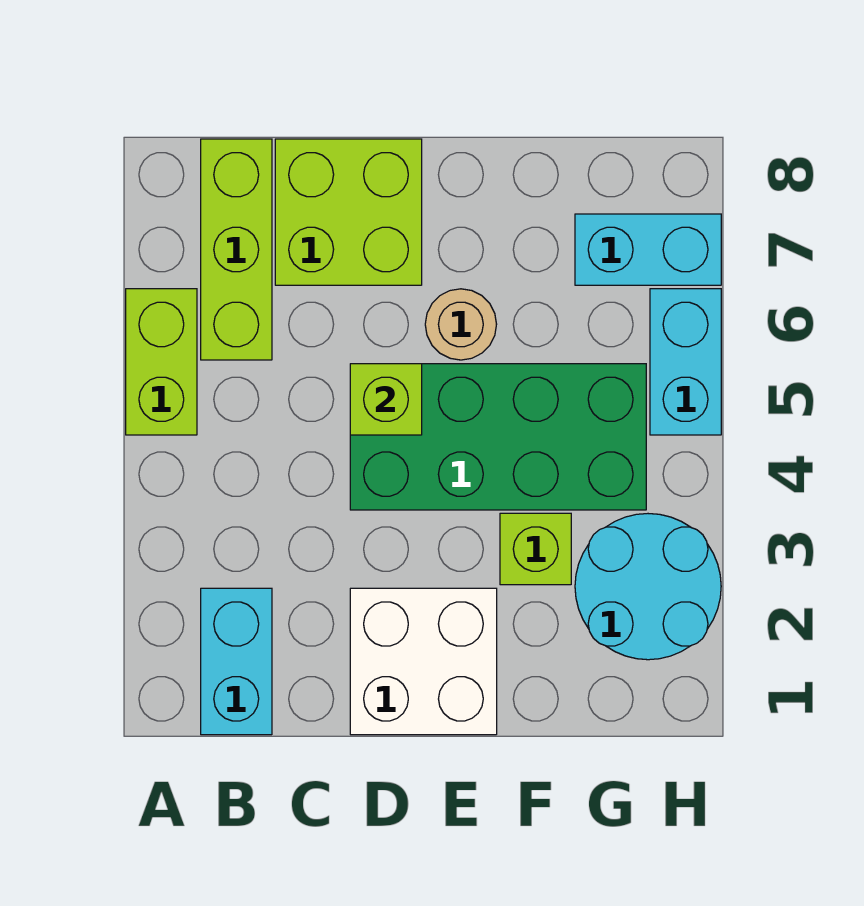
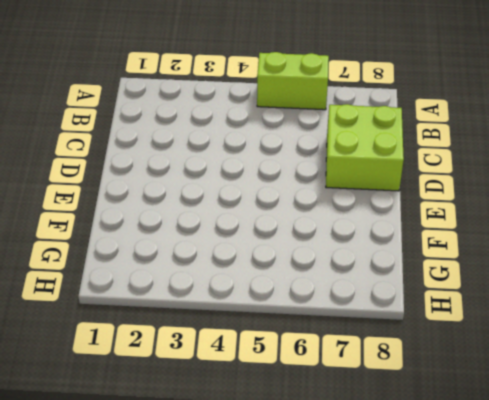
none -> cyan brick B1:B2 level 1
none -> lime brick B6:B8 level 1
none -> white brick D1:E2 level 1

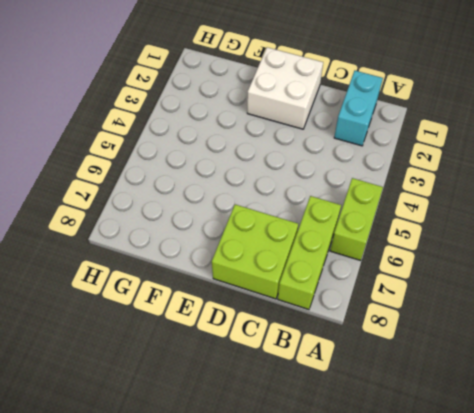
none -> green brick D4:G5 level 1
none -> tan round brick E6 level 1
none -> lime brick F3 level 1

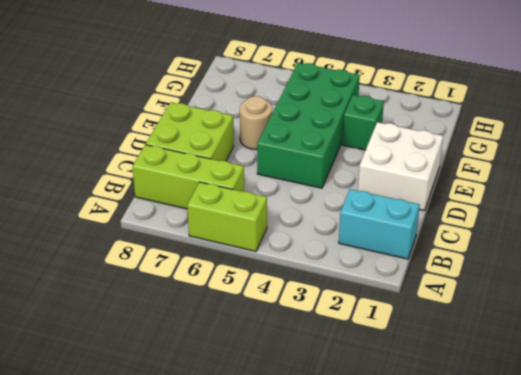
green brick F3 level 1 -> lime brick F3 level 1
none -> cyan round brick G2:H3 level 1
none -> cyan brick G7:H7 level 1
none -> cyan brick H5:H6 level 1

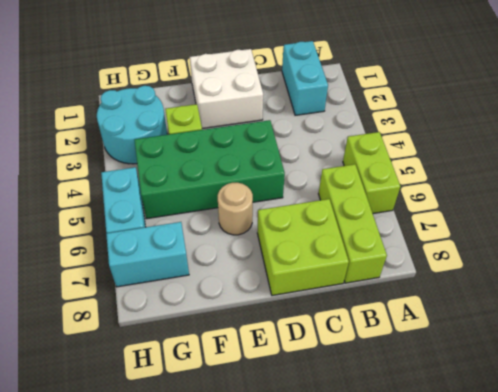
none -> lime brick D5 level 2

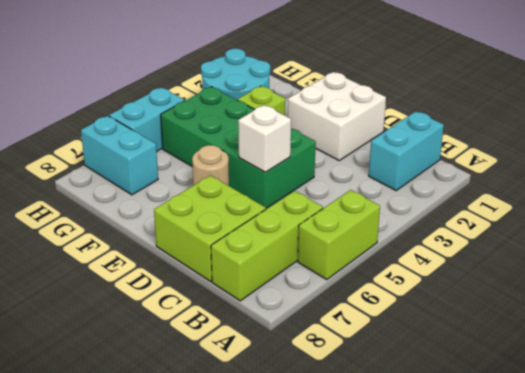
white brick D5 level 2 -> lime brick D5 level 2

